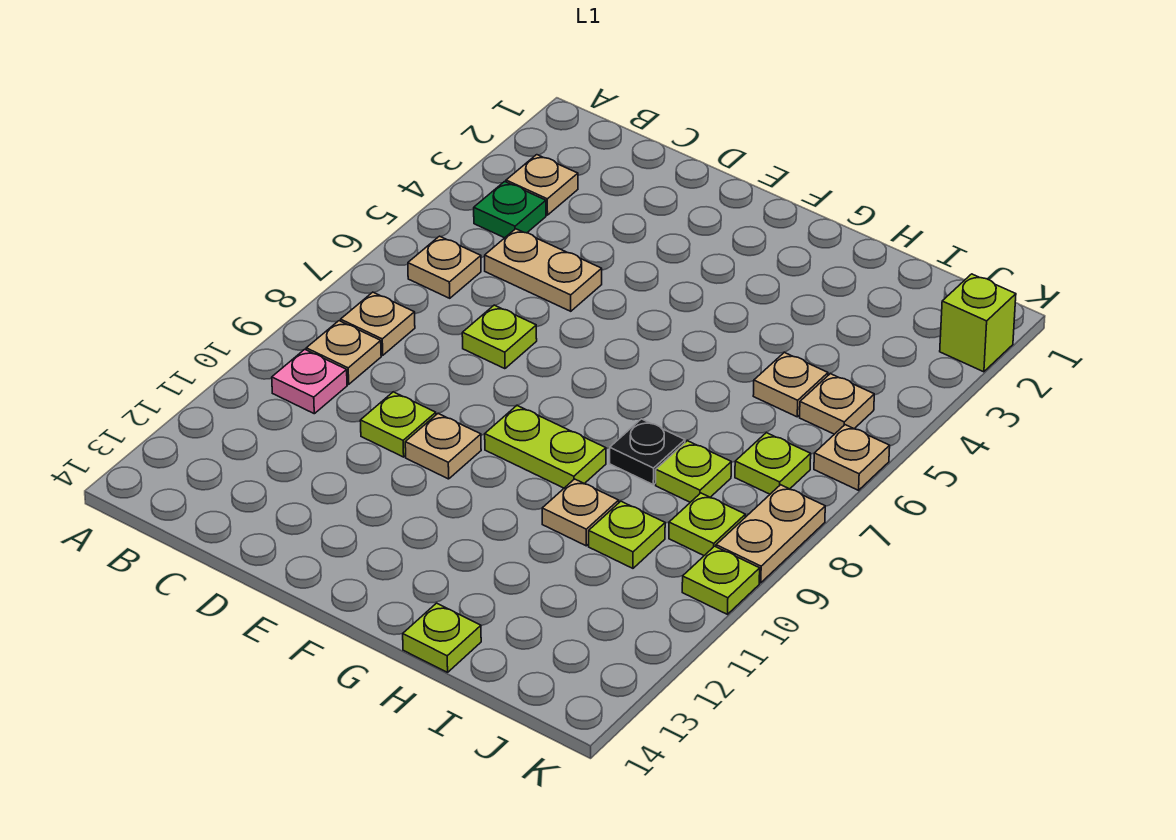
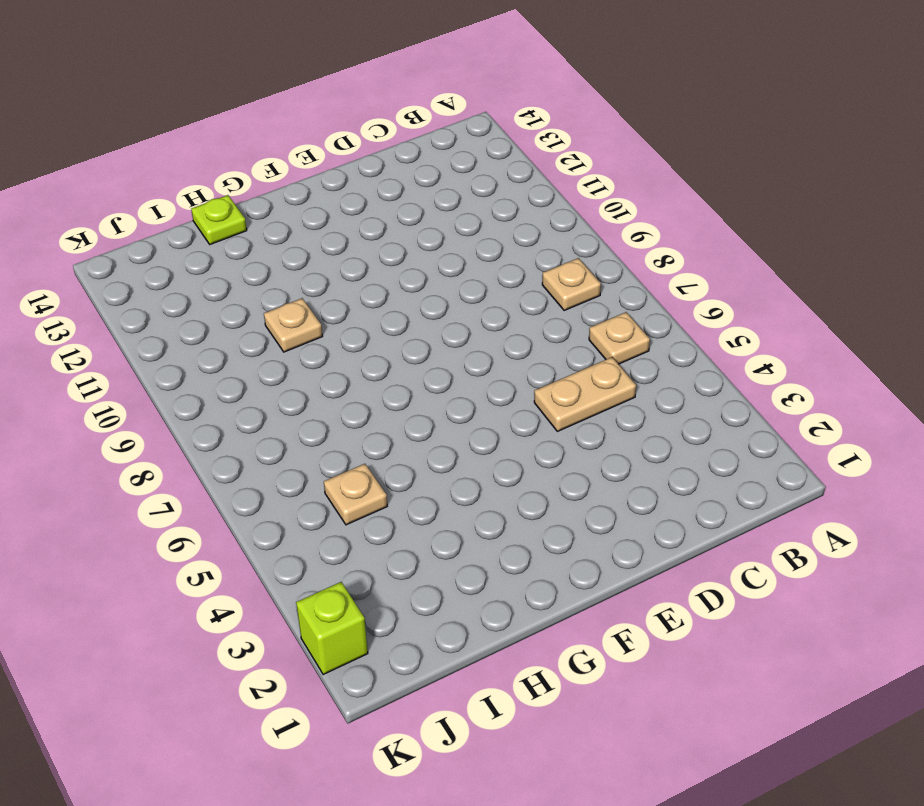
none -> tan plate B3 level 1
none -> green plate B4 level 1
none -> tan plate B9 level 1

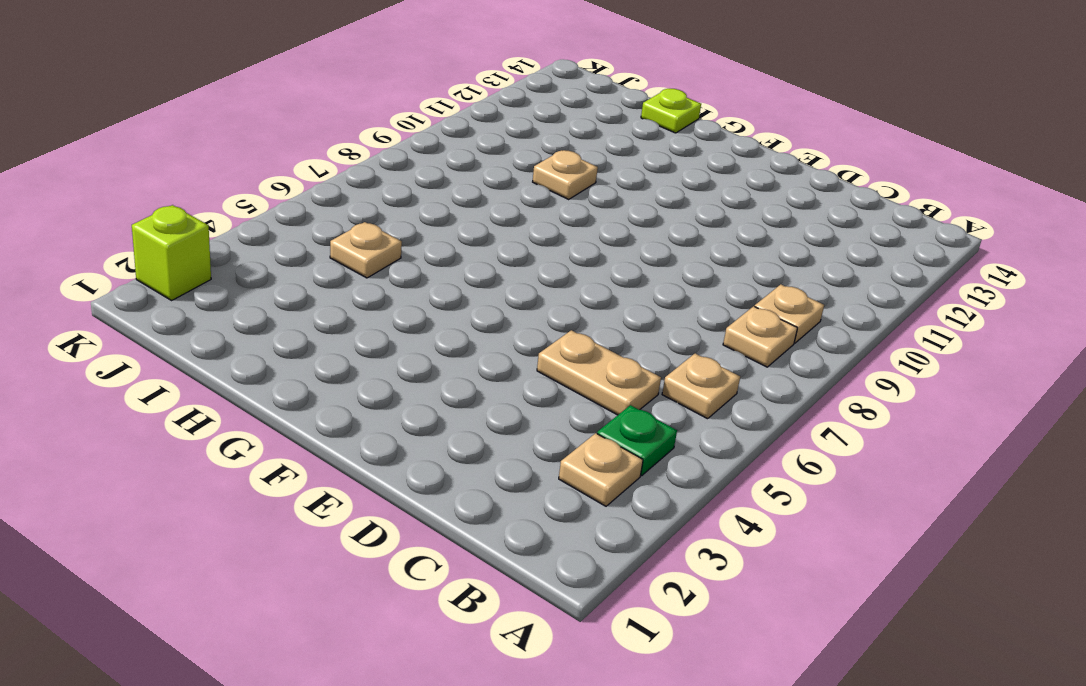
none -> pink plate B10 level 1
none -> lime plate D7 level 1
none -> lime plate D10 level 1

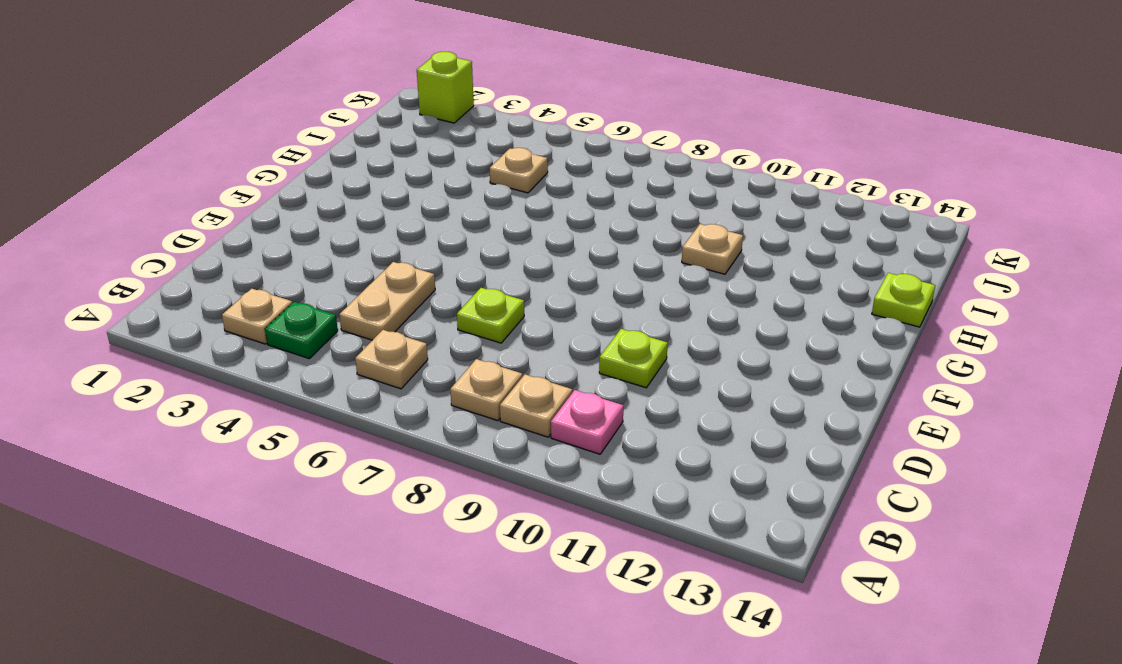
none -> tan plate E10 level 1
none -> lime plate F9:G9 level 1
none -> black plate H8 level 1

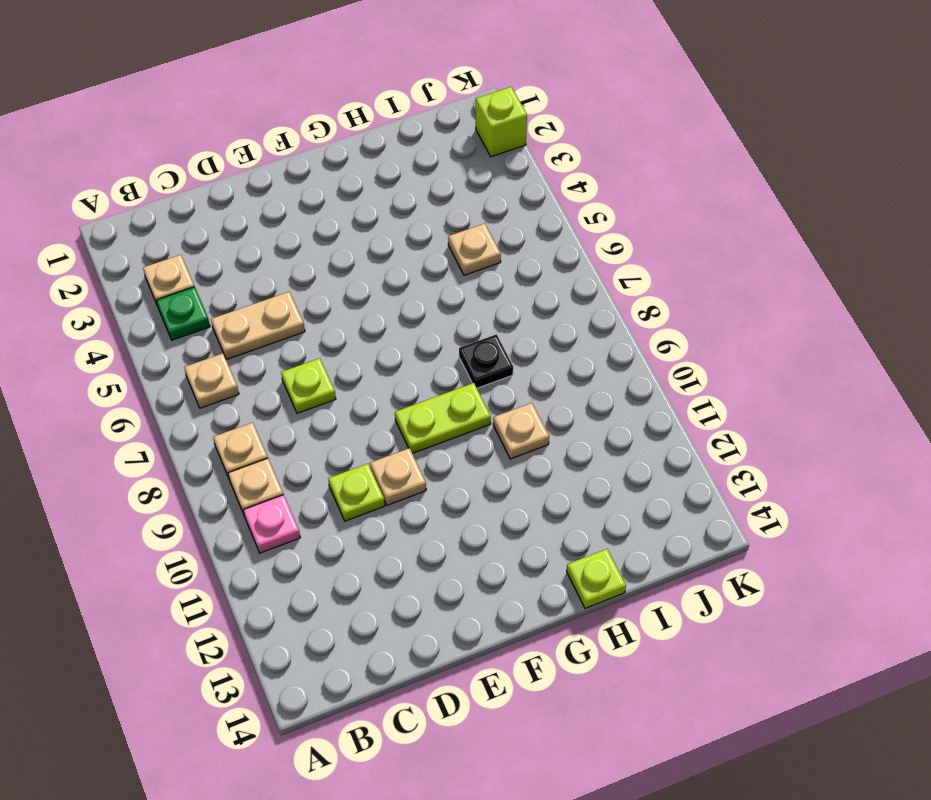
none -> lime plate I8 level 1
none -> lime plate I10 level 1
none -> tan plate J5 level 1

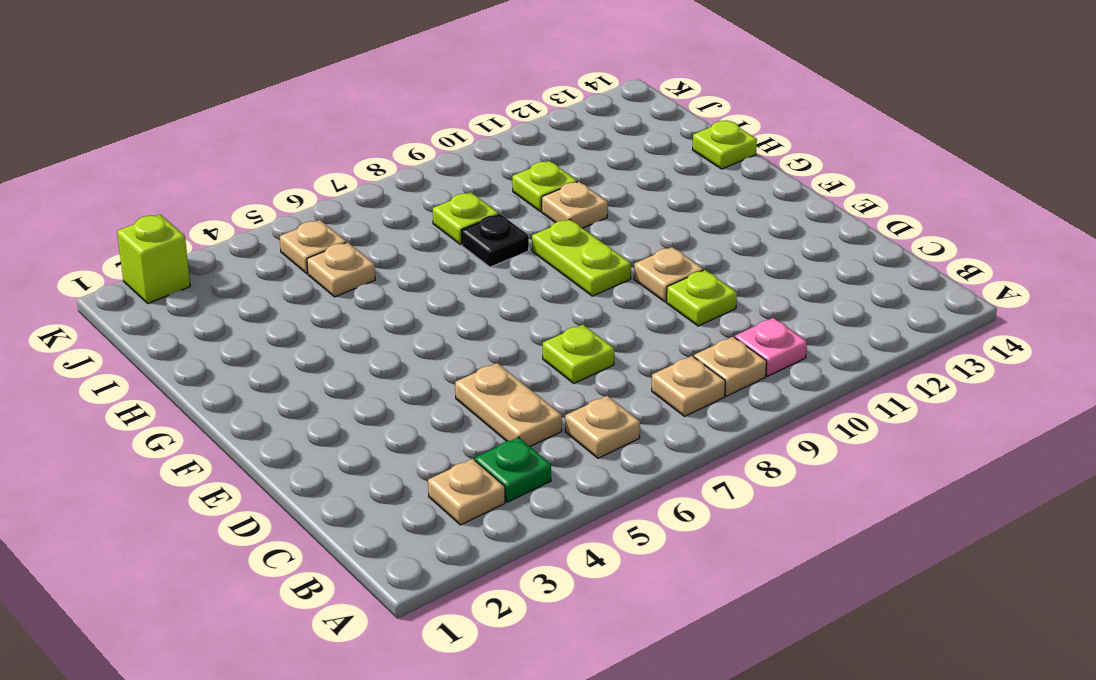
none -> lime plate J7 level 1
none -> lime plate J9 level 1
none -> tan plate K6 level 1

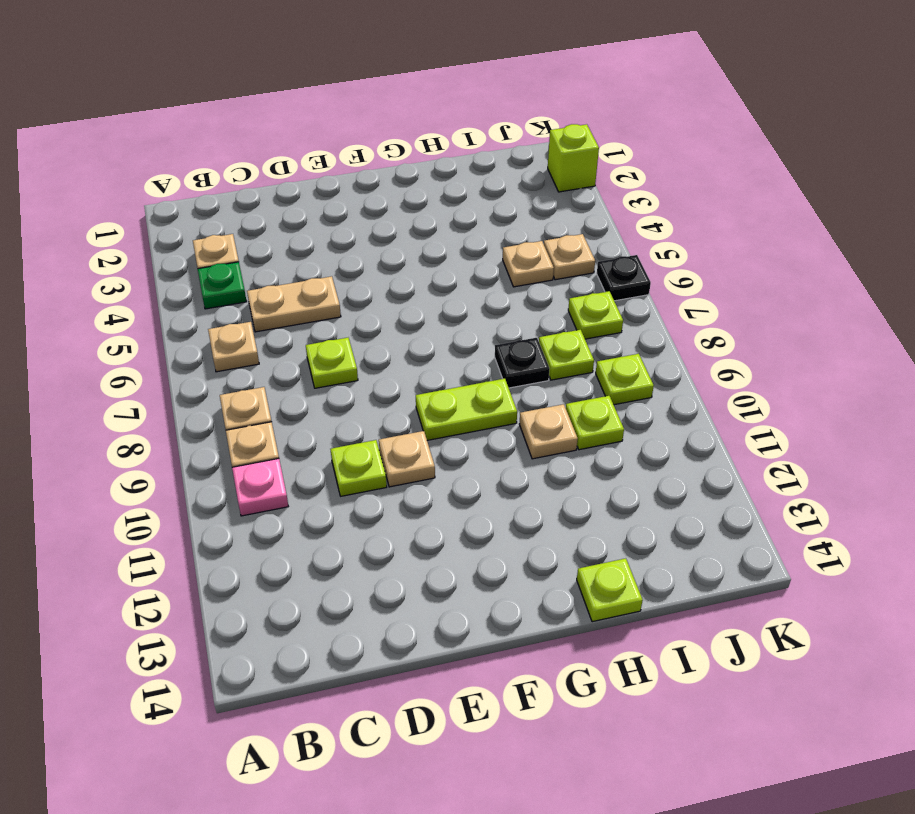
black plate K6 level 1 -> tan plate K6 level 1
none -> tan plate K8:K9 level 1
none -> lime plate K10 level 1

